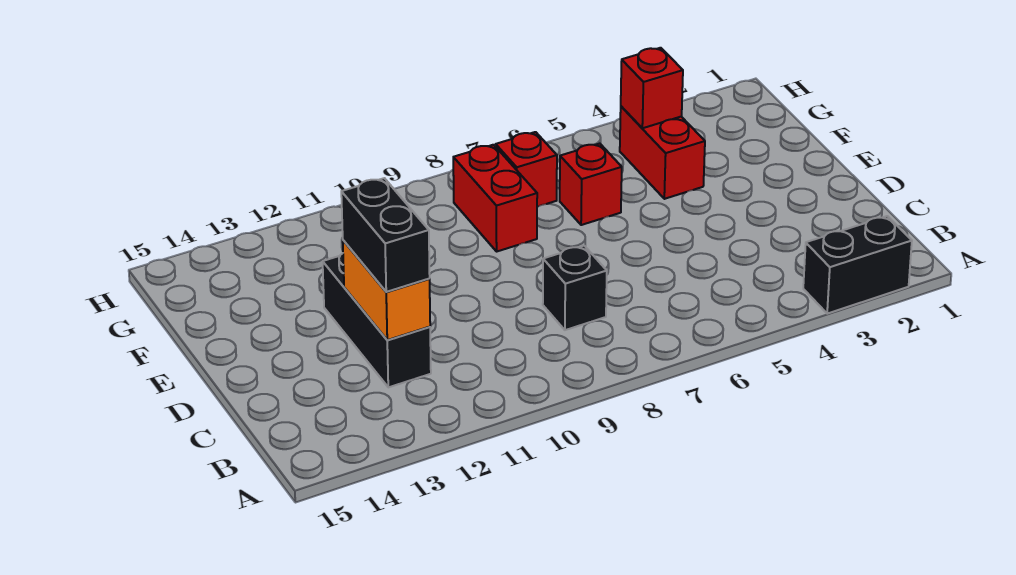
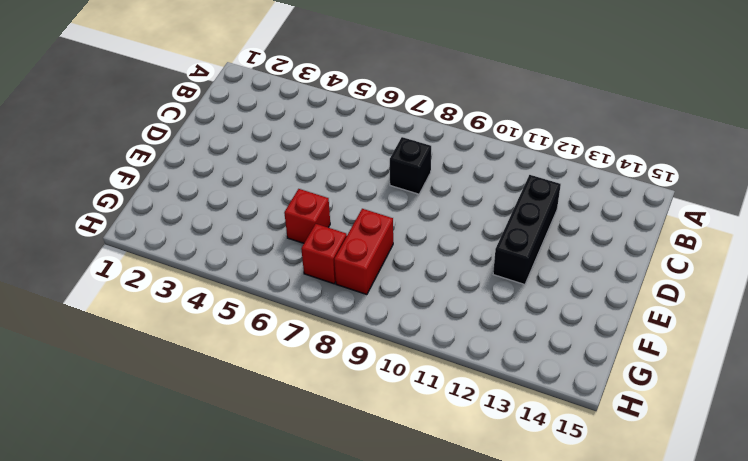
none -> black brick A2:A3 level 1
none -> red brick F4:G4 level 1

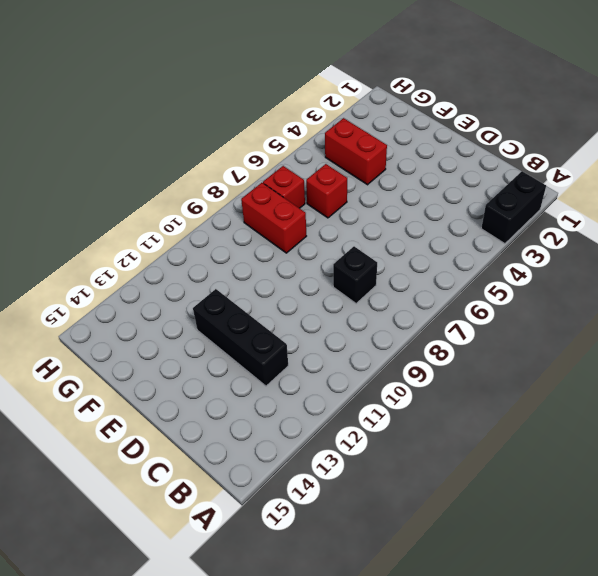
none -> orange brick C12:D12 level 2
none -> red brick G4 level 2

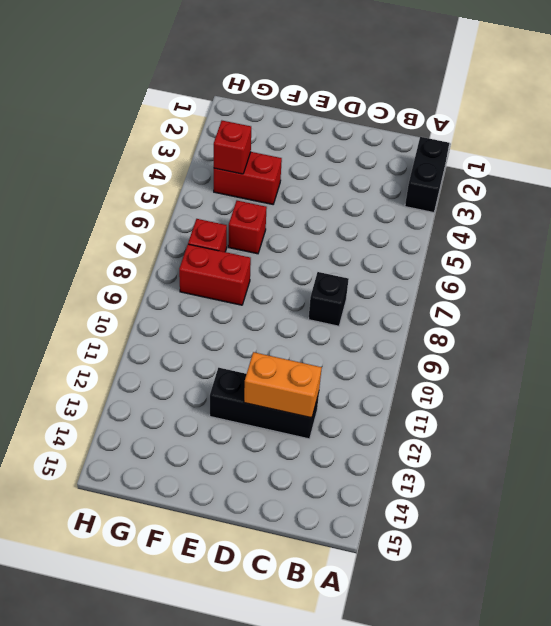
none -> black brick C12:D12 level 3

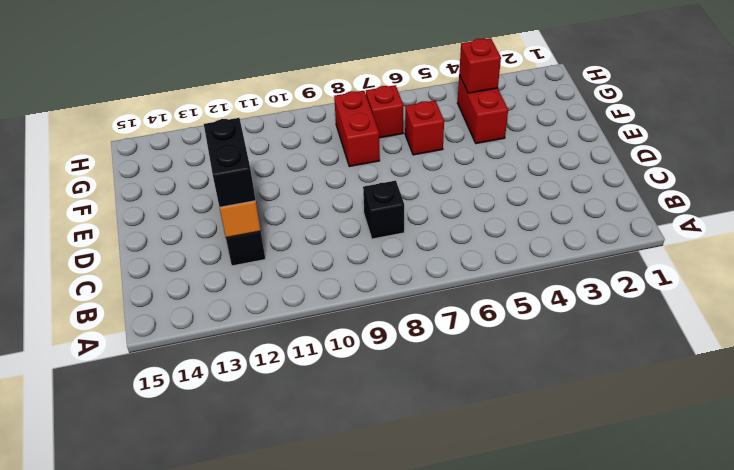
none -> black brick A2:A3 level 1

